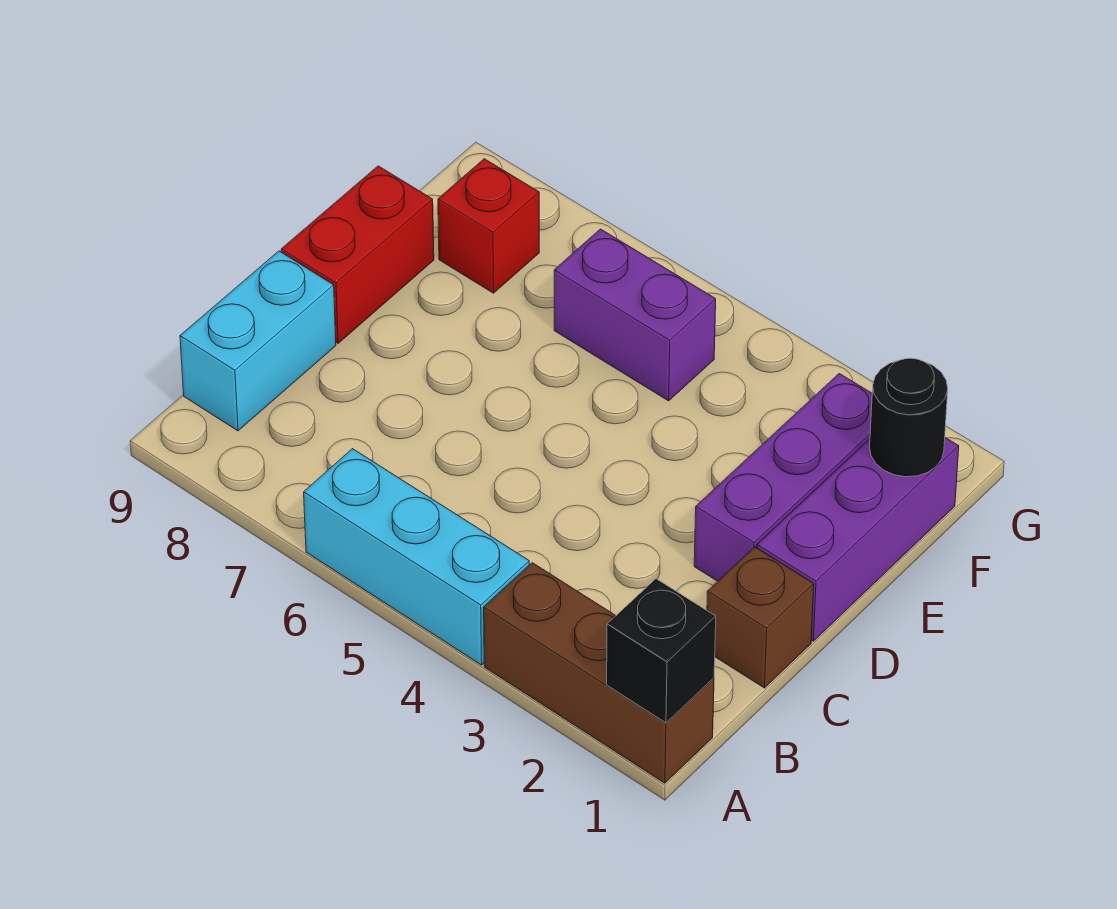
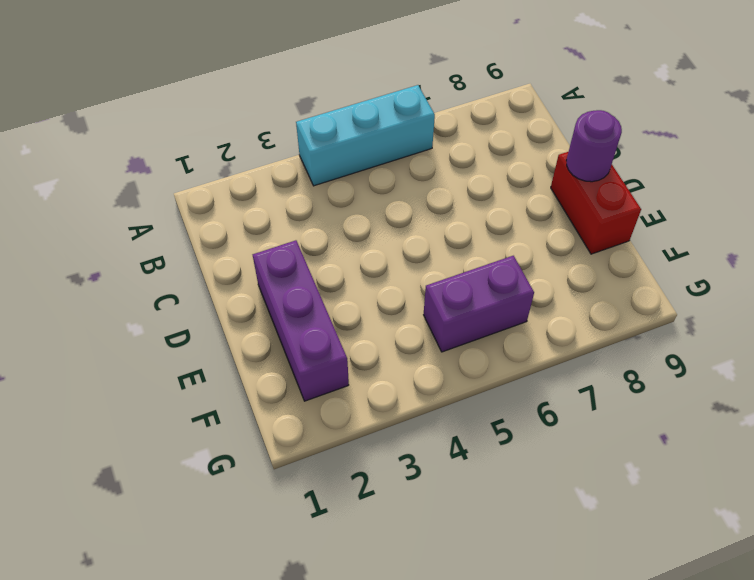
purple round brick D9 level 2 -> none
none -> brown brick A1:A3 level 1
none -> cyan brick B9:C9 level 1

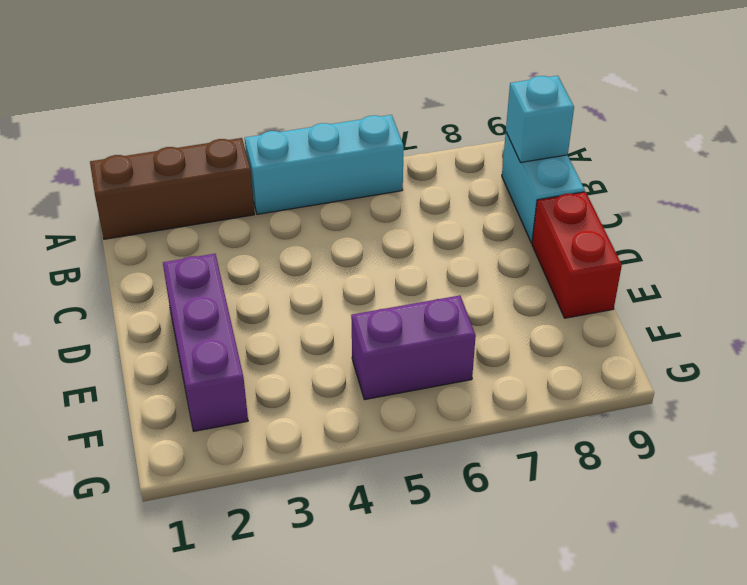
cyan brick B9 level 2 -> none
none -> brown brick C1 level 1
none -> purple brick D1:F1 level 1

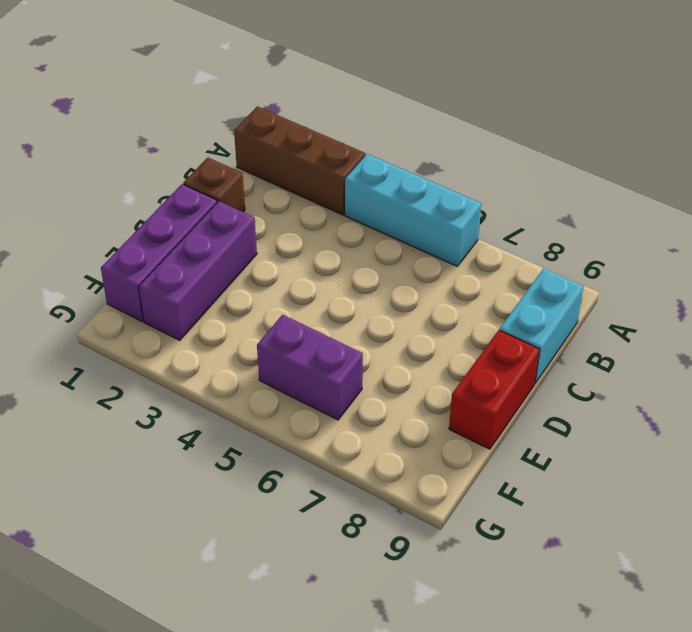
none -> red brick F8 level 1
none -> black brick A1 level 2

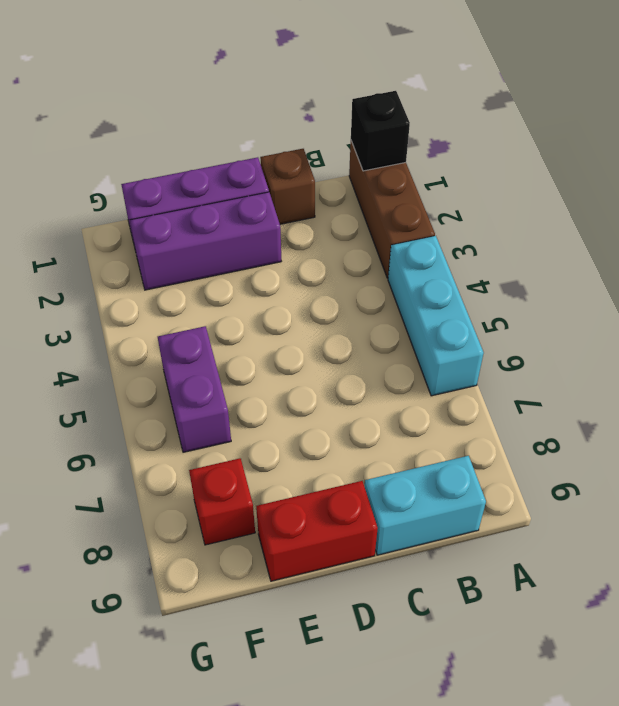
none -> black round brick F1 level 2

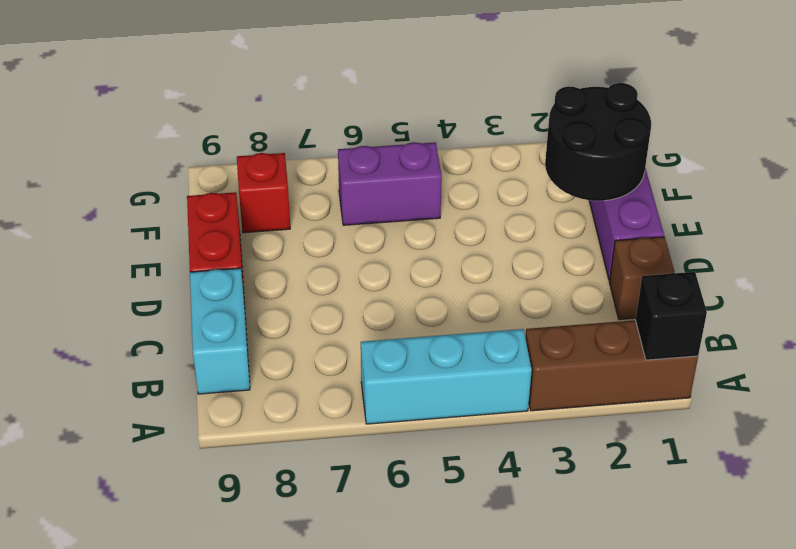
black round brick E1:F2 level 2 -> black round brick F1 level 2
none -> purple brick D2:F2 level 1

